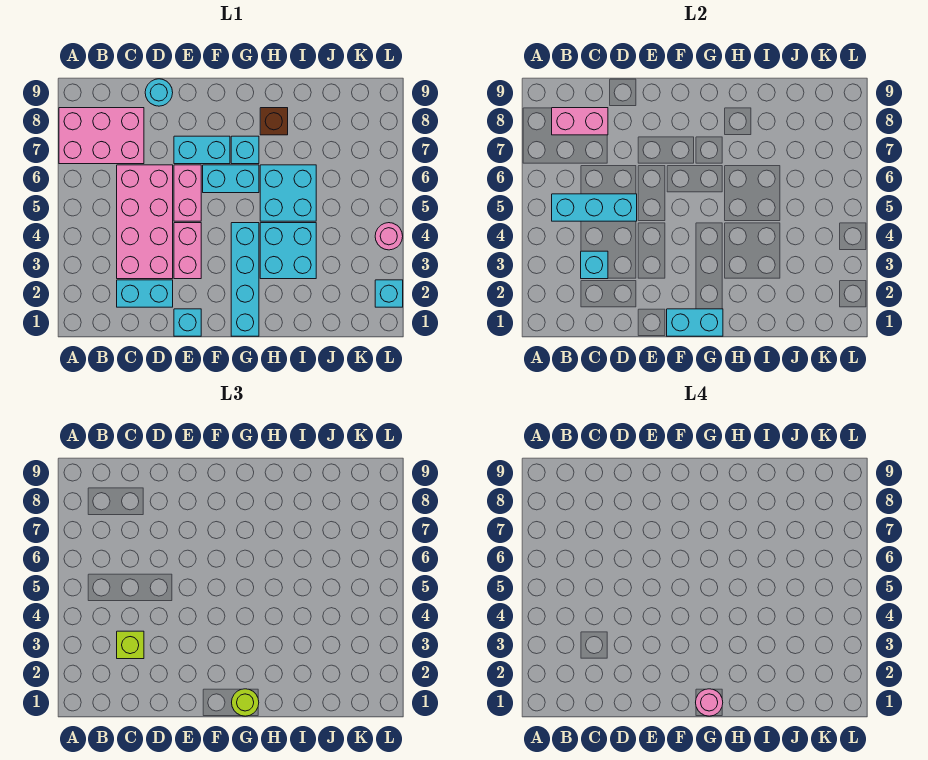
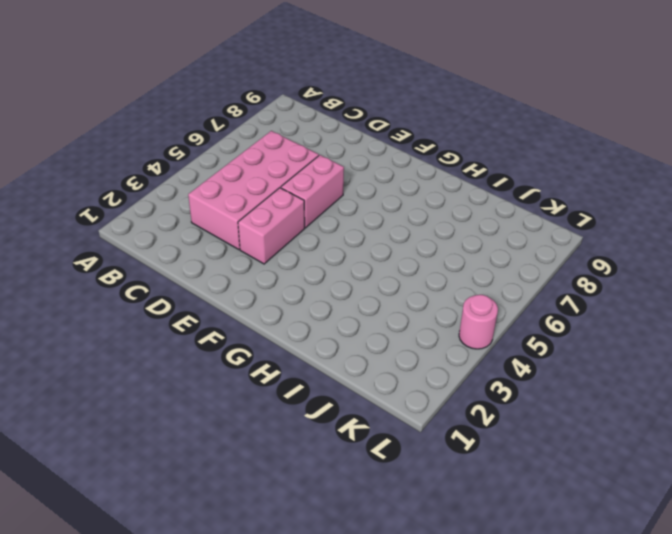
none -> pink brick A7:C8 level 1
none -> cyan brick C2:D2 level 1
none -> cyan round brick D9 level 1

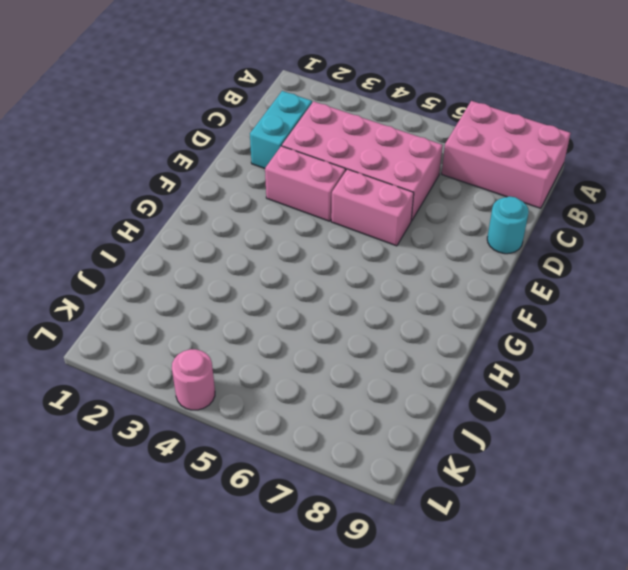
pink brick A7:B9 level 1 -> pink brick A7:C8 level 1
none -> cyan brick E1 level 1
none -> cyan brick E7:F7 level 1
none -> cyan brick F6:G6 level 1

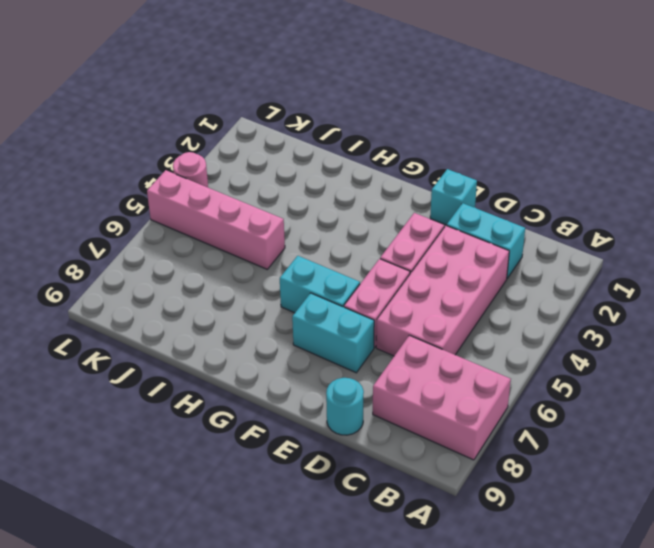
pink brick I5:L5 level 1 -> cyan brick H5:I6 level 1
none -> cyan brick G1:G4 level 1
none -> cyan brick G7 level 1
none -> cyan brick H3:I4 level 1

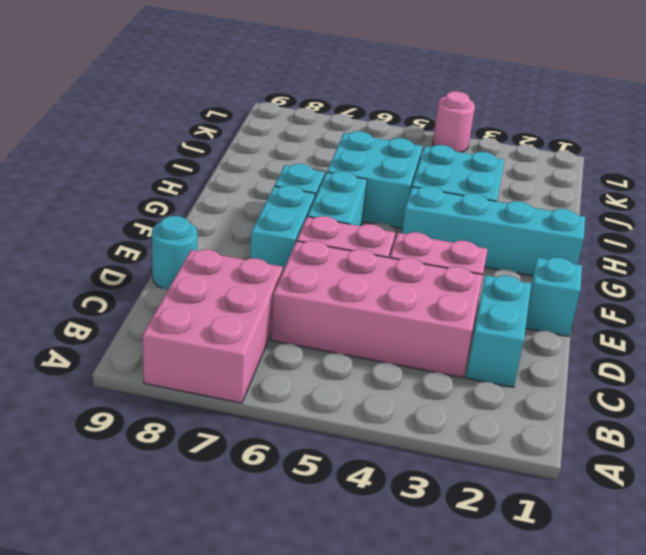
none -> brown brick H8 level 1
none -> cyan brick L2 level 1
none -> cyan brick B5:D5 level 2

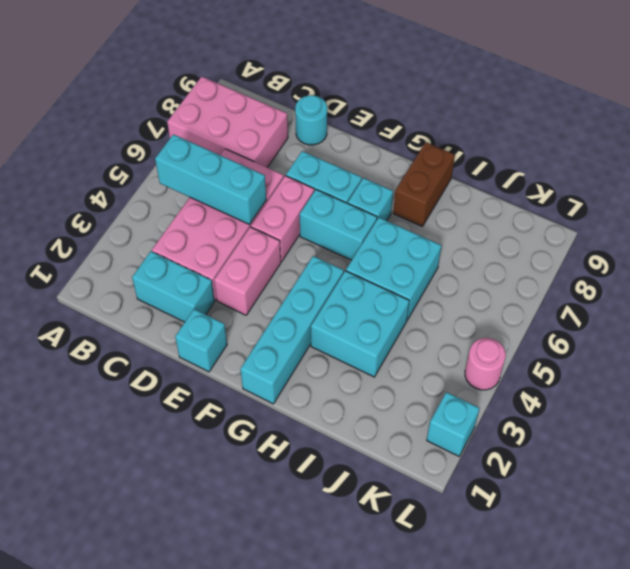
brown brick H8:H9 level 1 -> brown brick H8 level 1
none -> pink brick B8:C8 level 2
none -> cyan brick C3 level 2
none -> cyan brick F1:G1 level 2

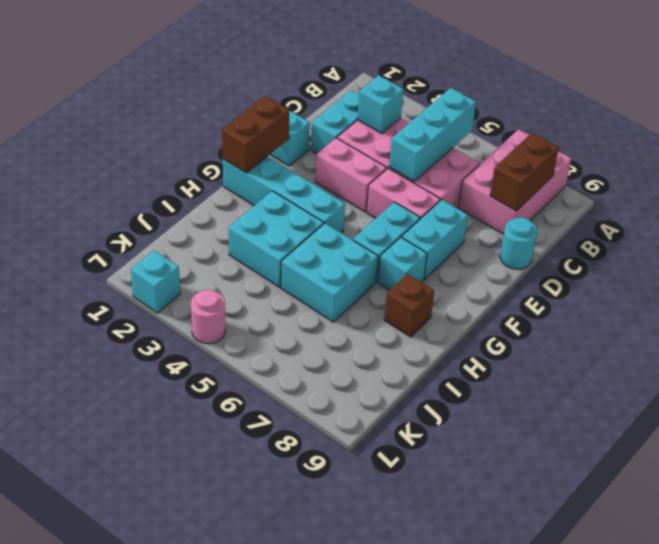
brown brick B8:C8 level 2 -> pink brick B8:C8 level 2
brown brick F1:G1 level 2 -> cyan brick F1:G1 level 2
none -> lime brick C3 level 3
none -> lime round brick G1 level 3
none -> pink round brick G1 level 4

